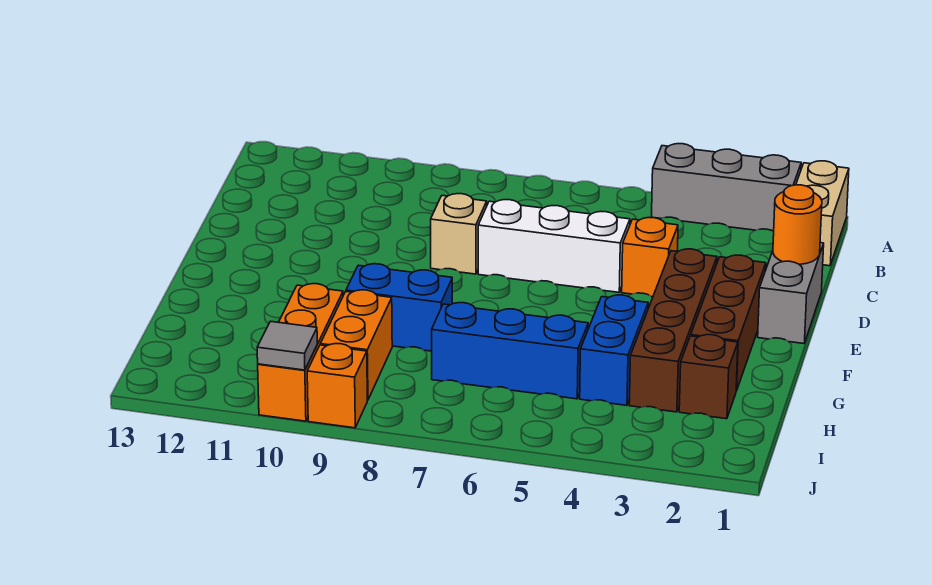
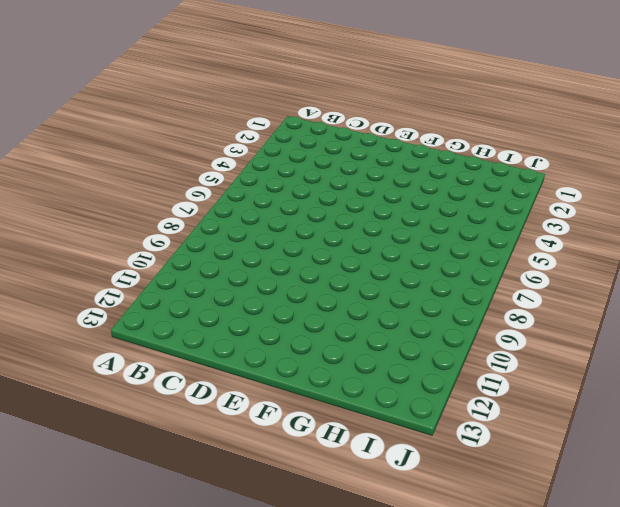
none -> tan brick A1:B1 level 1
none -> grey brick A2:A4 level 1
none -> grey brick D1:E1 level 1

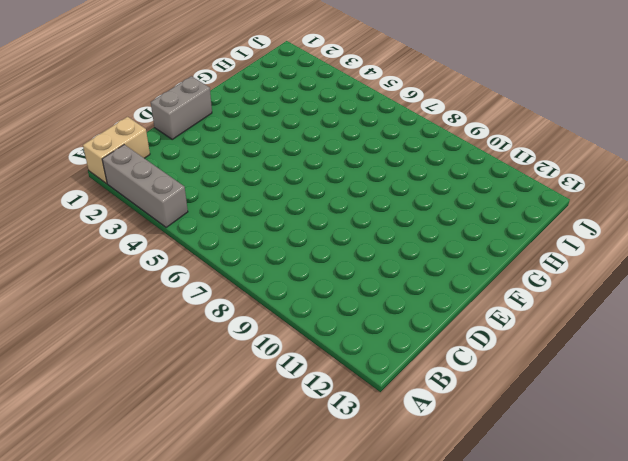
none -> orange brick D4 level 1
none -> white brick D5:D7 level 1
none -> tan brick D8 level 1

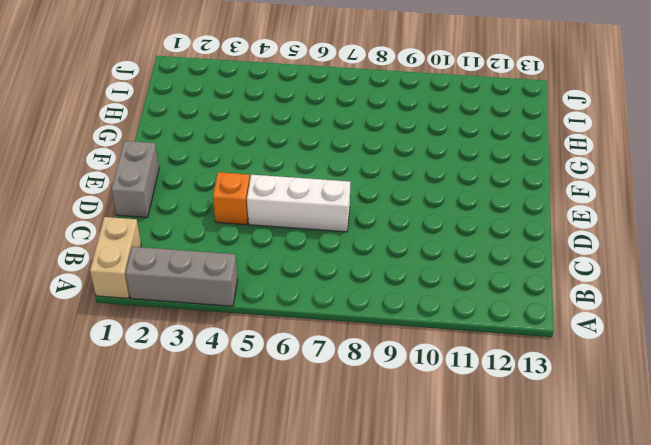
none -> tan brick D8 level 1
none -> brown brick E2:G2 level 1
none -> brown brick E3:H3 level 1

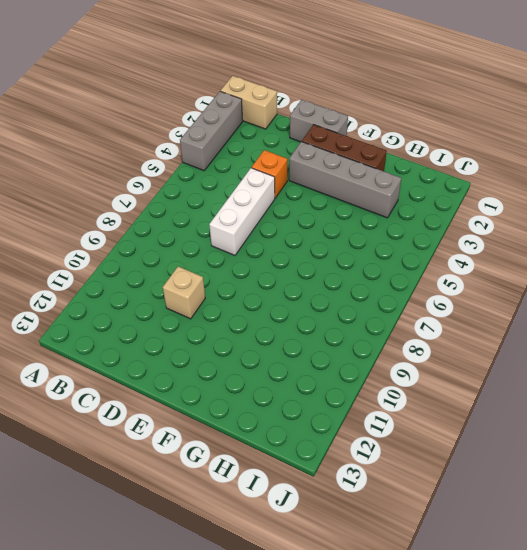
tan brick D10 level 1 -> tan brick D8 level 1
grey brick E3:H3 level 1 -> brown brick E3:H3 level 1
none -> blue brick G4:H4 level 1
none -> blue brick G8:G9 level 1
none -> brown brick H2 level 1

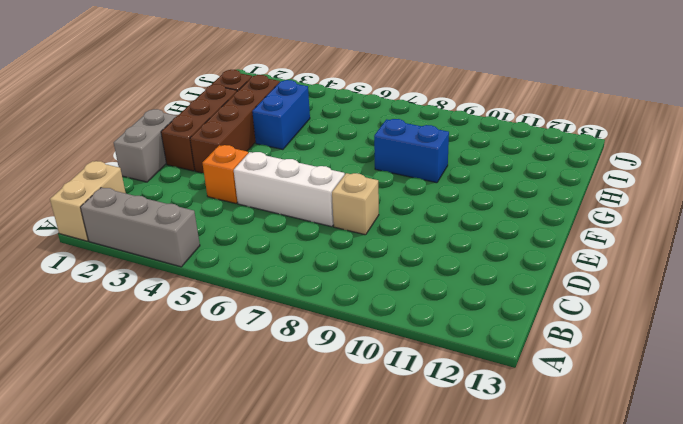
none -> blue brick H5:H7 level 1
none -> orange brick H9:I9 level 1
none -> orange brick H10:J10 level 1

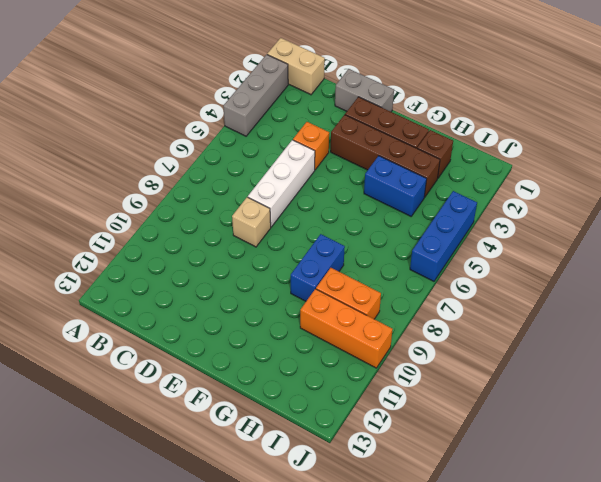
blue brick J4:J6 level 1 -> blue brick H5:H7 level 1
none -> orange brick J9 level 1
none -> orange round brick D1 level 2
none -> grey tile J10 level 2

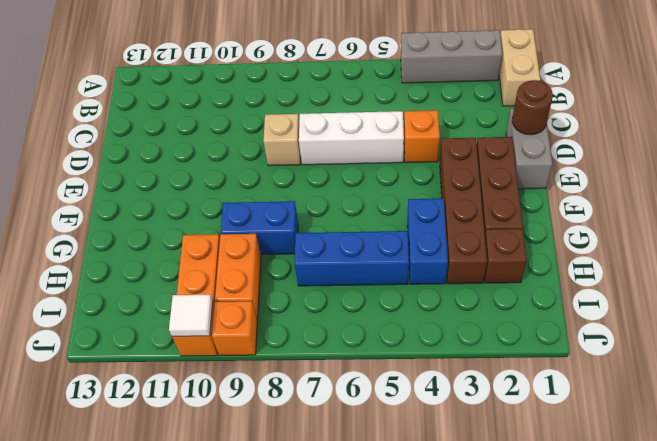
brown round brick D1 level 2 -> orange round brick D1 level 2
white tile J10 level 2 -> grey tile J10 level 2

